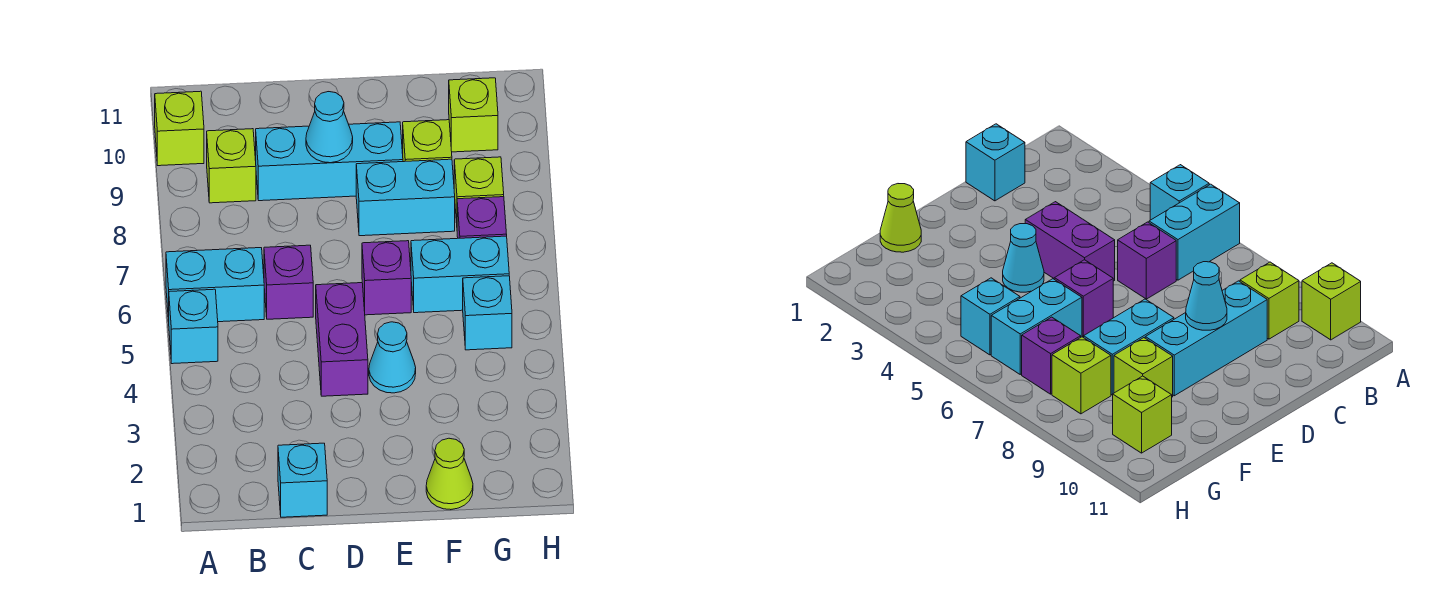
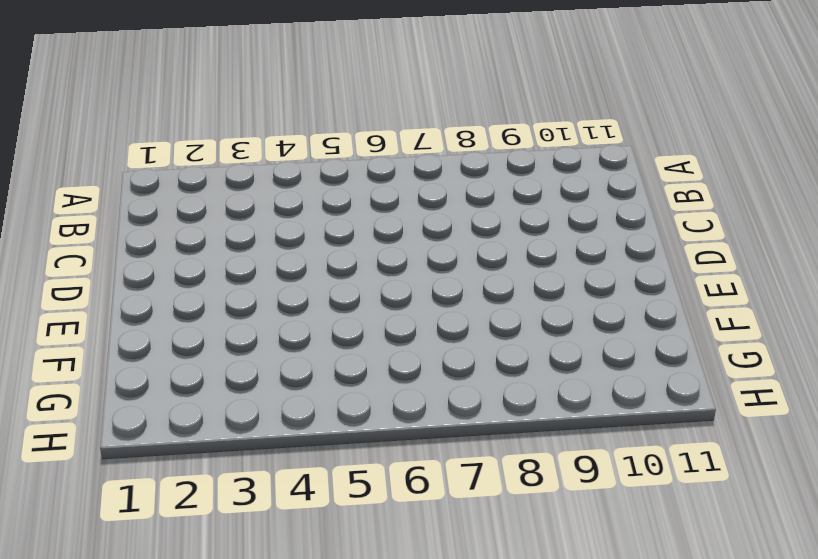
none -> cyan brick A5 level 1
none -> cyan brick A6:B6 level 1
none -> lime brick A10 level 1

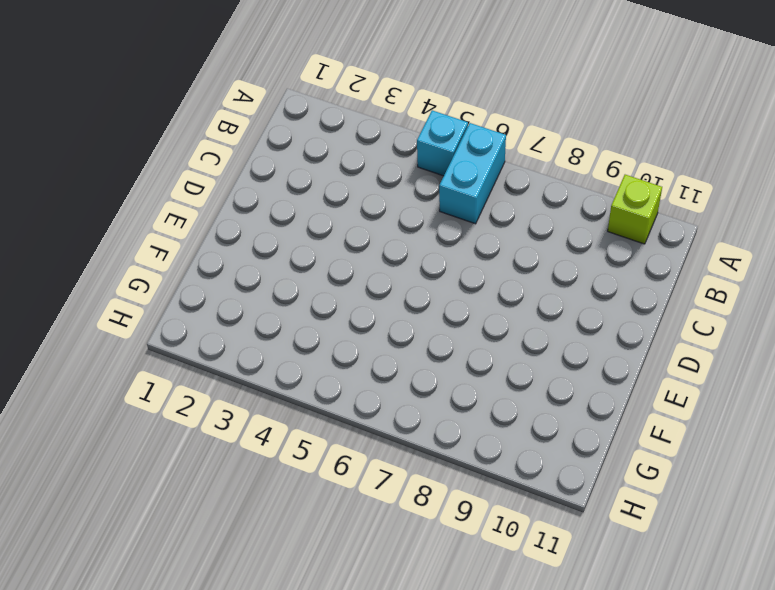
none -> lime brick B9 level 1
none -> cyan brick C1 level 1
none -> purple brick C6 level 1

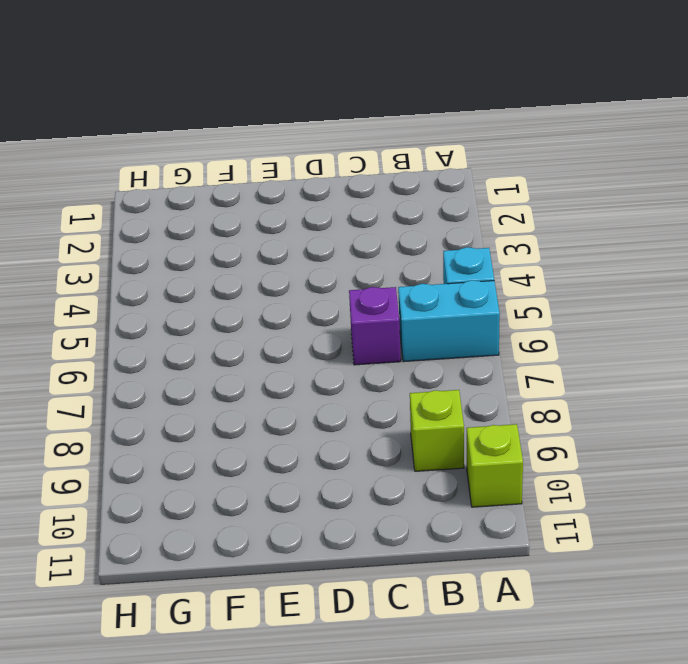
none -> cyan brick C1 level 1
none -> cyan brick C9:E9 level 1
none -> purple brick D4:D5 level 1

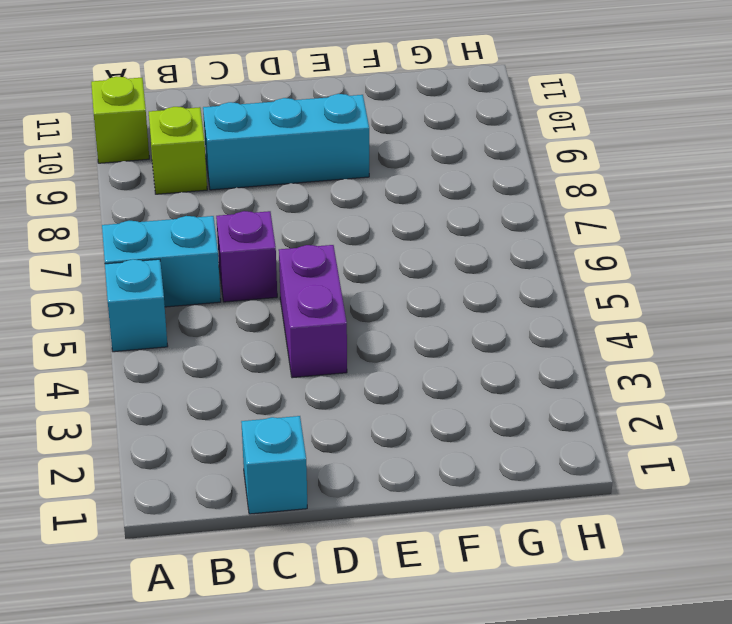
none -> cyan cone E4 level 1
none -> purple brick E6 level 1
none -> cyan brick E8:F8 level 1

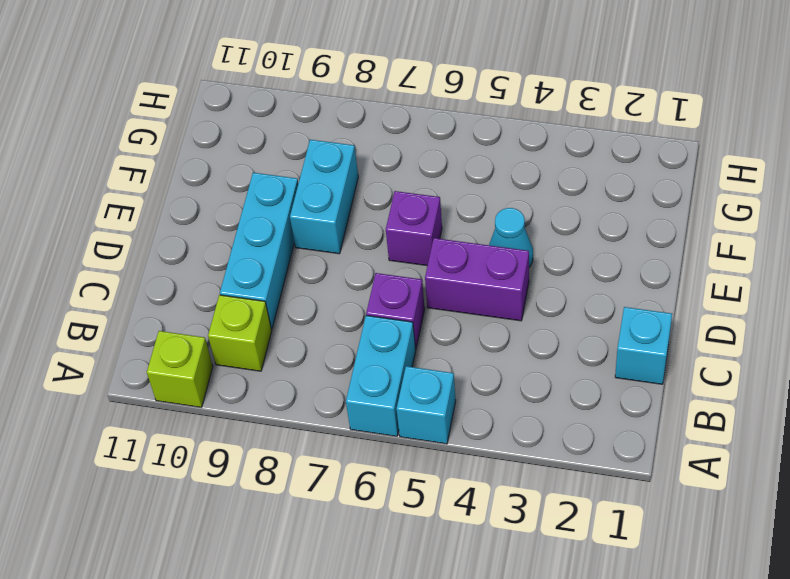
none -> lime cone F1 level 1
none -> cyan brick F6:G6 level 1
none -> lime brick F9 level 1

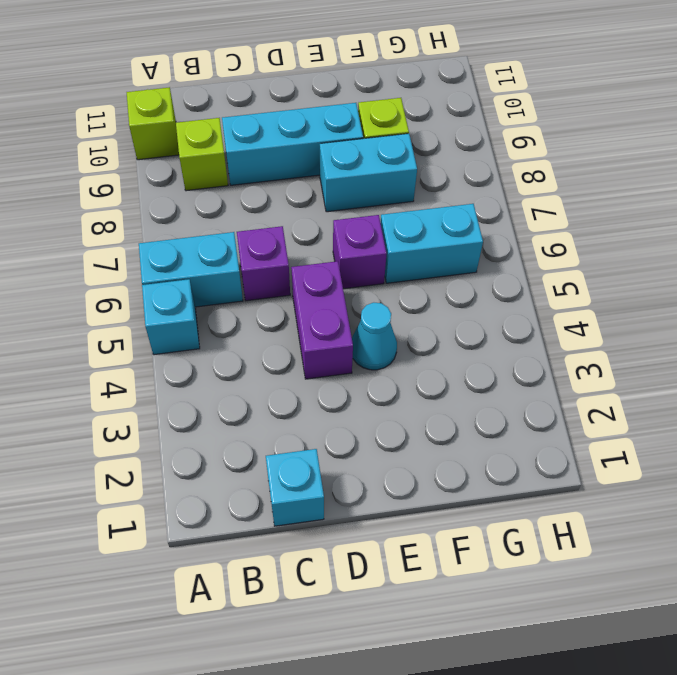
none -> lime cone F1 level 1
none -> cyan brick G5 level 1
none -> purple brick G7 level 1

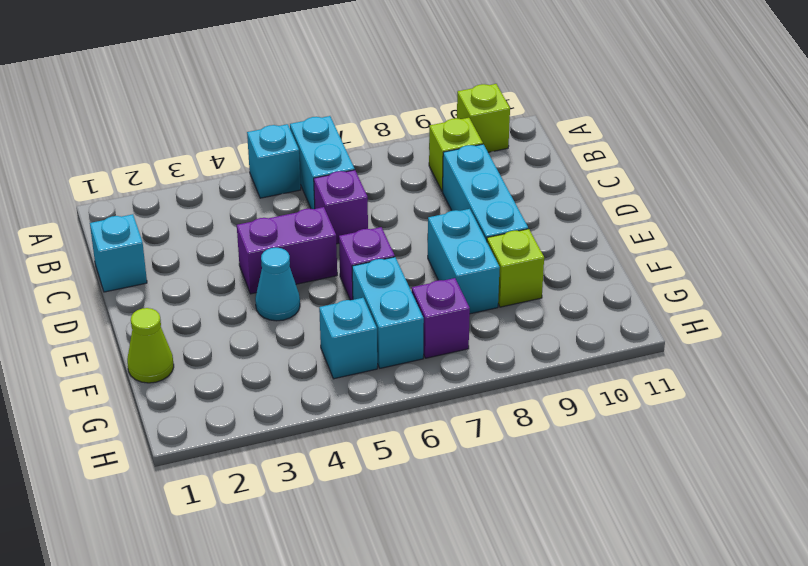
none -> lime brick G8 level 1
none -> lime brick G10 level 1
none -> cyan cone D9 level 2

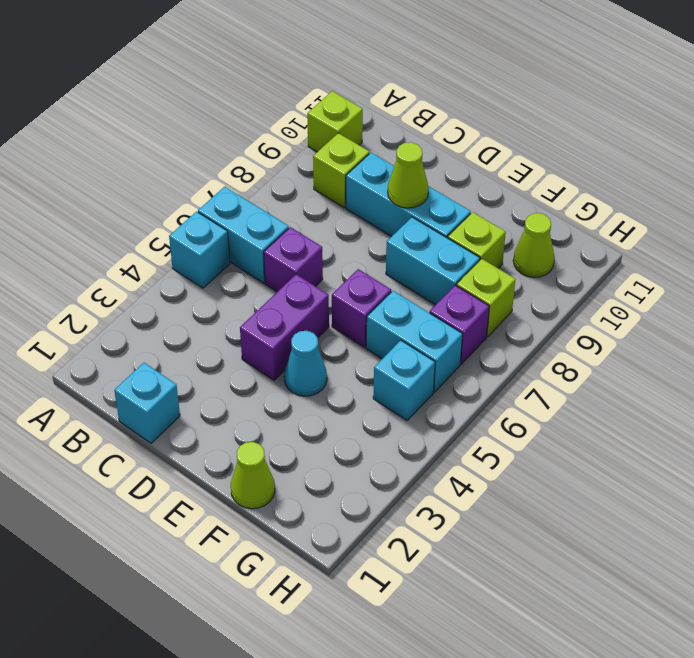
lime cone D9 level 2 -> cyan cone D9 level 2
lime cone G10 level 1 -> lime brick G10 level 1

